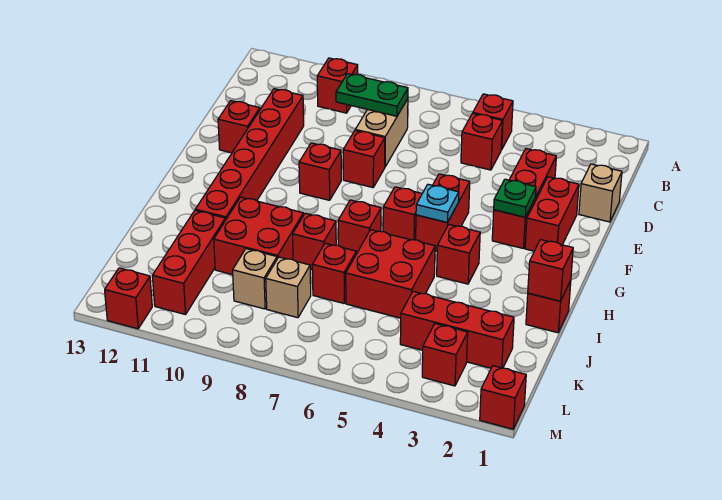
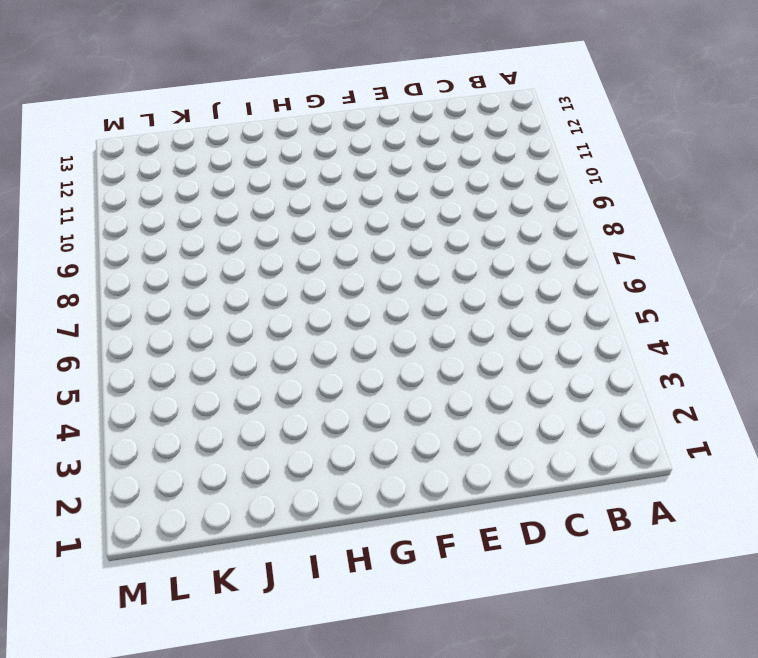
none -> red brick B5 level 1
none -> red brick B10 level 1
none -> red brick C5 level 1
none -> tan brick C8:D8 level 1

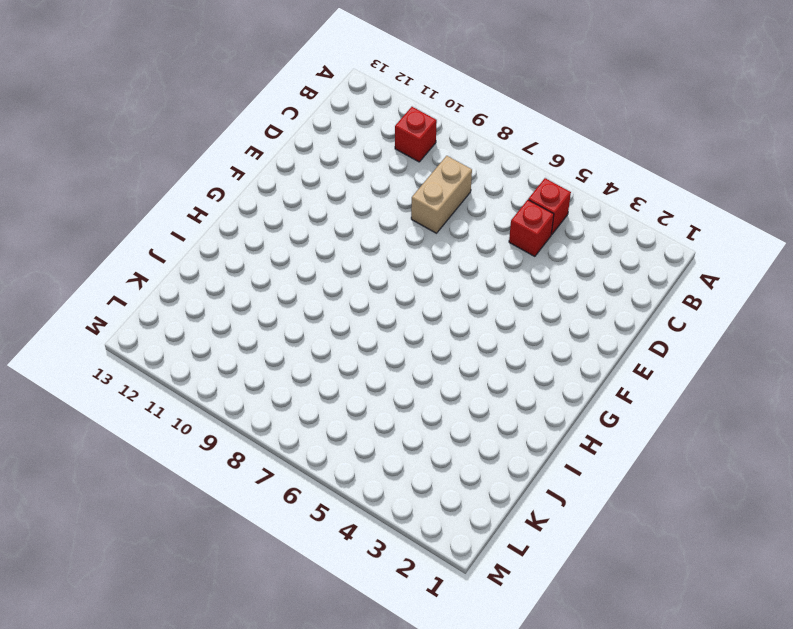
none -> tan brick D1 level 1
none -> red brick D3:F3 level 1
none -> red brick D11:I11 level 1
none -> red brick E2:F2 level 1

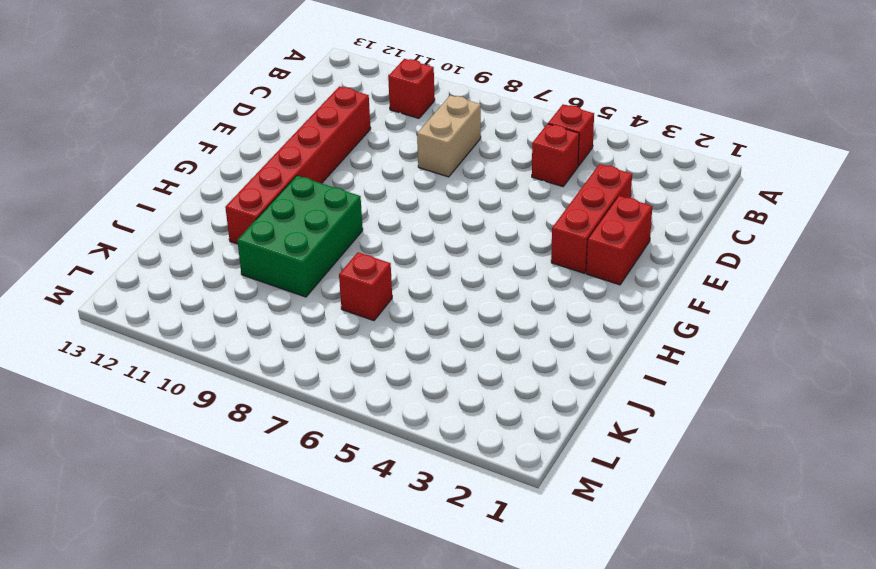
green brick H9:J10 level 1 -> red brick I9:J10 level 1
none -> tan brick D1 level 1
none -> red brick E8 level 1
none -> red brick E12 level 1
none -> red brick F5:G5 level 1

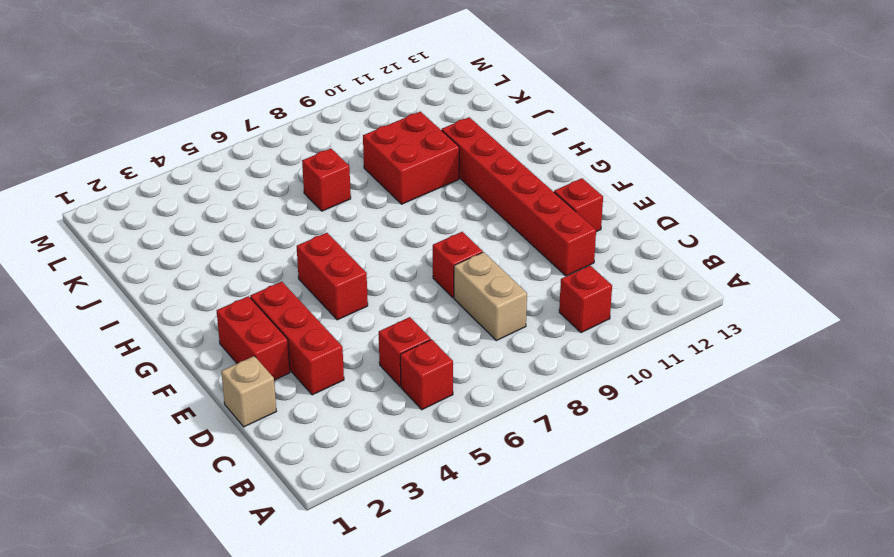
none -> red brick F9 level 1
none -> red brick G6 level 1
none -> red brick H4 level 1
none -> red brick H7 level 1

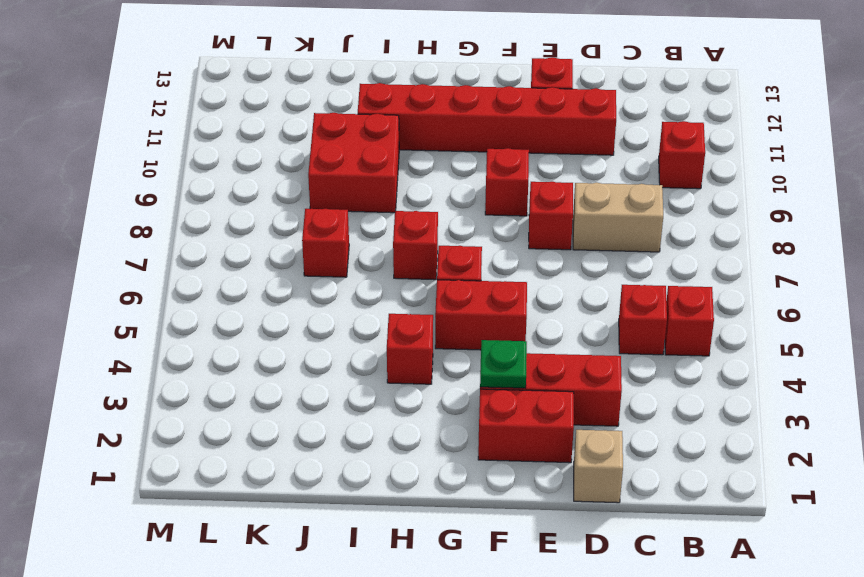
none -> red brick I1 level 1
none -> red brick I5:J6 level 1
none -> red brick I8 level 1
none -> red brick J11:L11 level 1

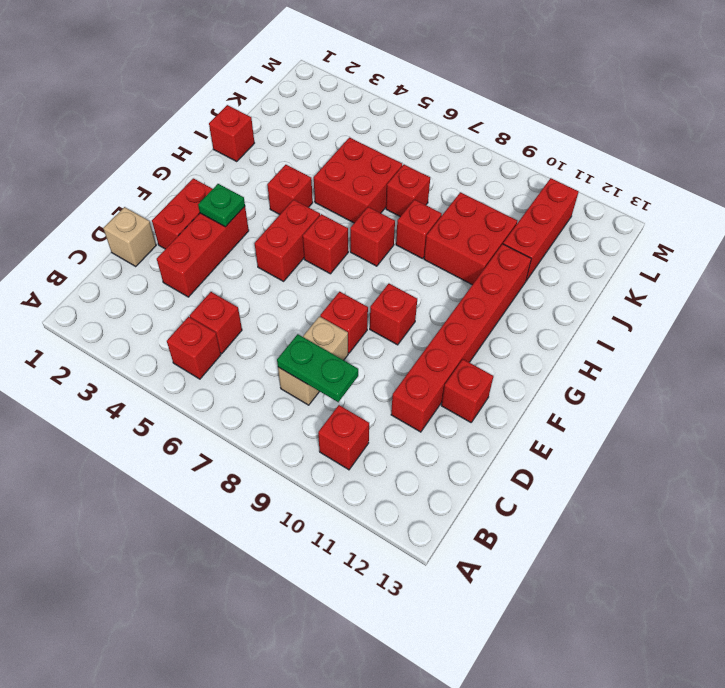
none -> red brick K2:K4 level 1
none -> tan brick K8 level 1
none -> tan brick K9 level 1
none -> red brick L3 level 1

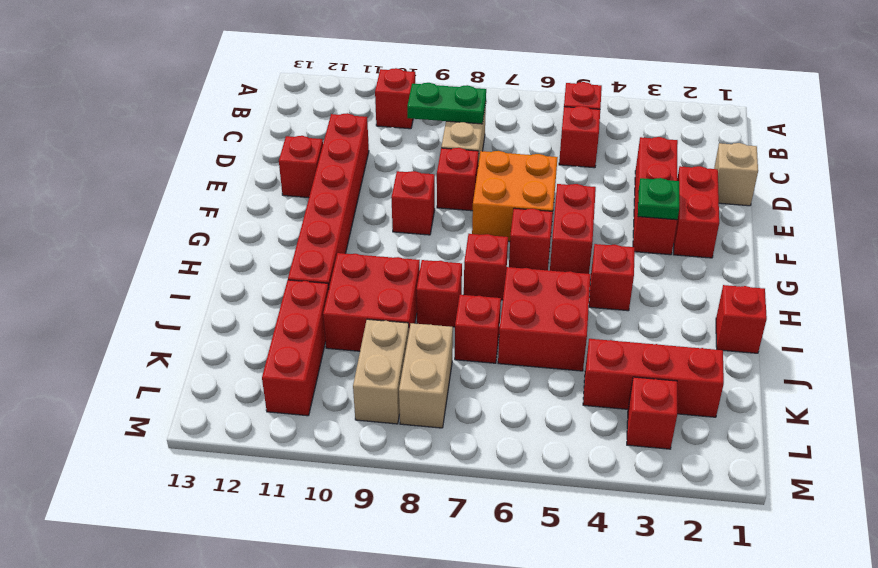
orange brick E6:F7 level 1 -> none
tan brick K8:L8 level 1 -> tan brick K8 level 1
tan brick K9:L9 level 1 -> tan brick K9 level 1
none -> red brick M1 level 1
none -> red brick M12 level 1
none -> cyan plate G5 level 2
none -> red brick I1 level 2

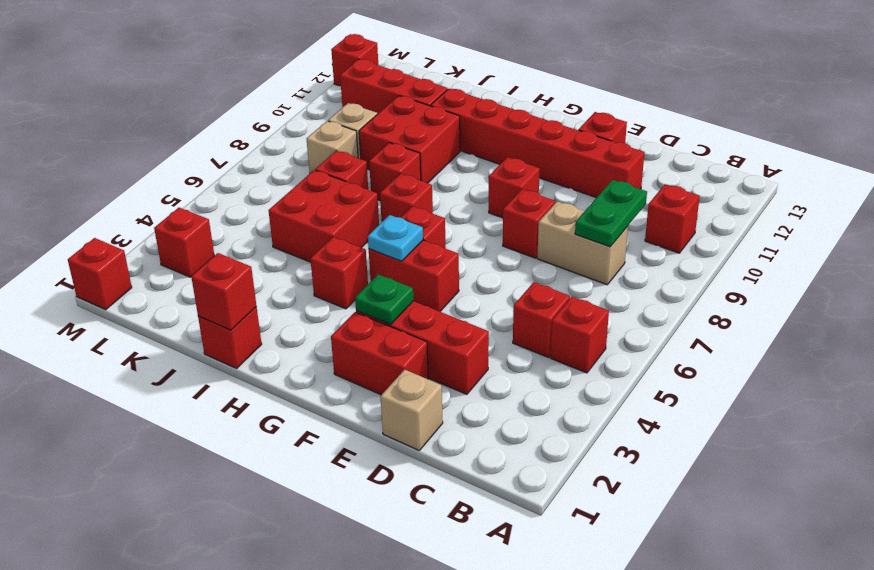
none -> red brick K2:K4 level 1

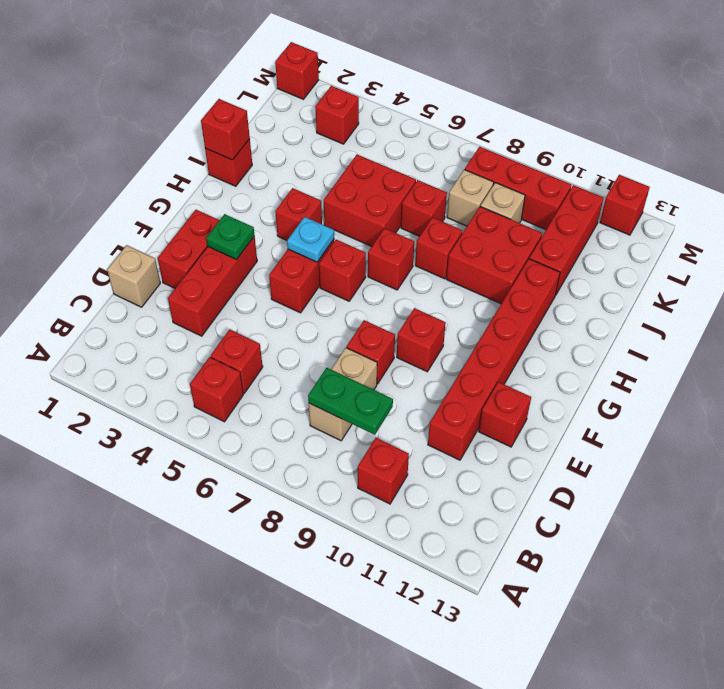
red brick L8:L10 level 1 -> red brick K2:K4 level 1

